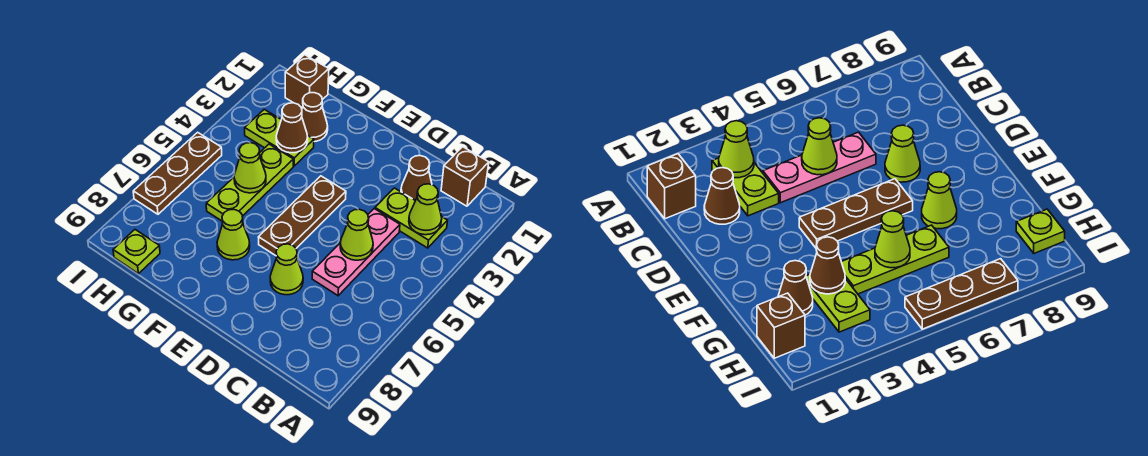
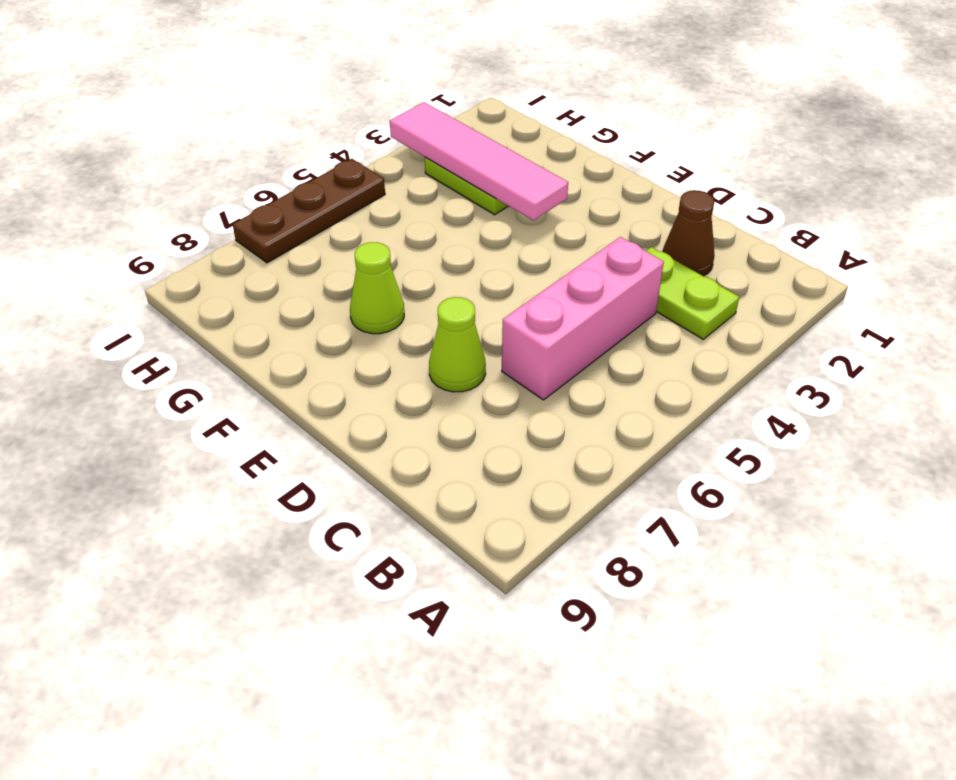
pink brick C4:C6 level 1 -> pink plate C4:C6 level 1
pink tile F3:I3 level 2 -> brown cone G3 level 2
none -> brown brick B1 level 1
none -> brown plate E4:E6 level 1
none -> brown cone G2 level 1

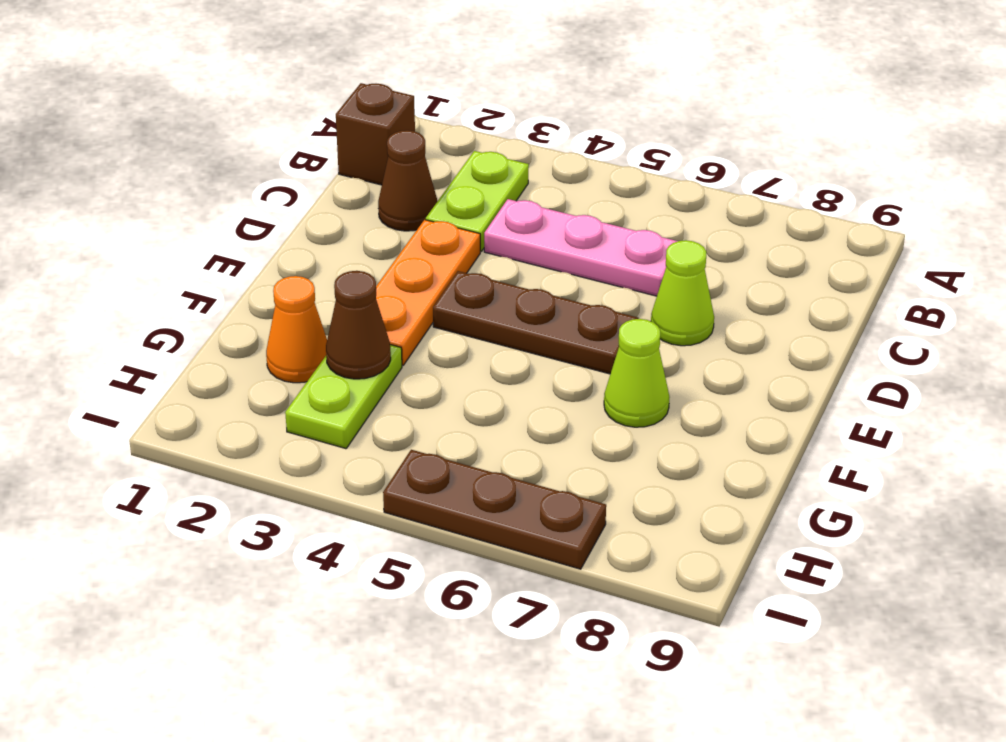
orange plate D3:F3 level 1 -> none
orange cone G2 level 1 -> brown cone G2 level 1
none -> lime plate G4:G6 level 1
none -> brown brick H1 level 1
none -> lime plate H9 level 1

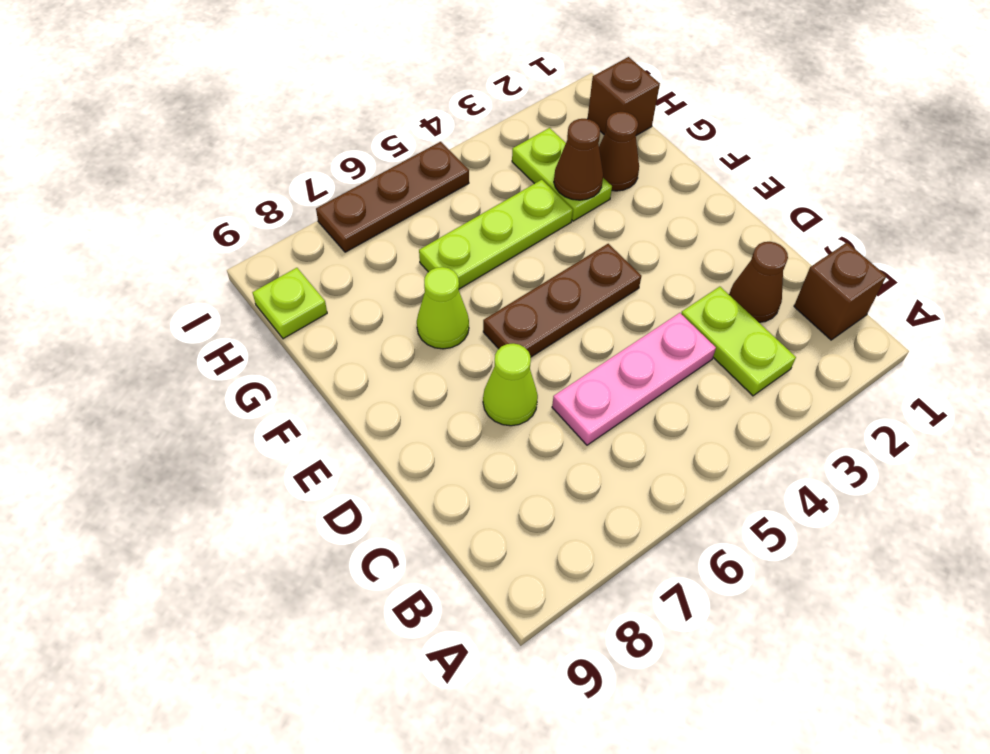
none -> lime cone B3 level 2
none -> lime cone C5 level 2
none -> lime cone G5 level 2

